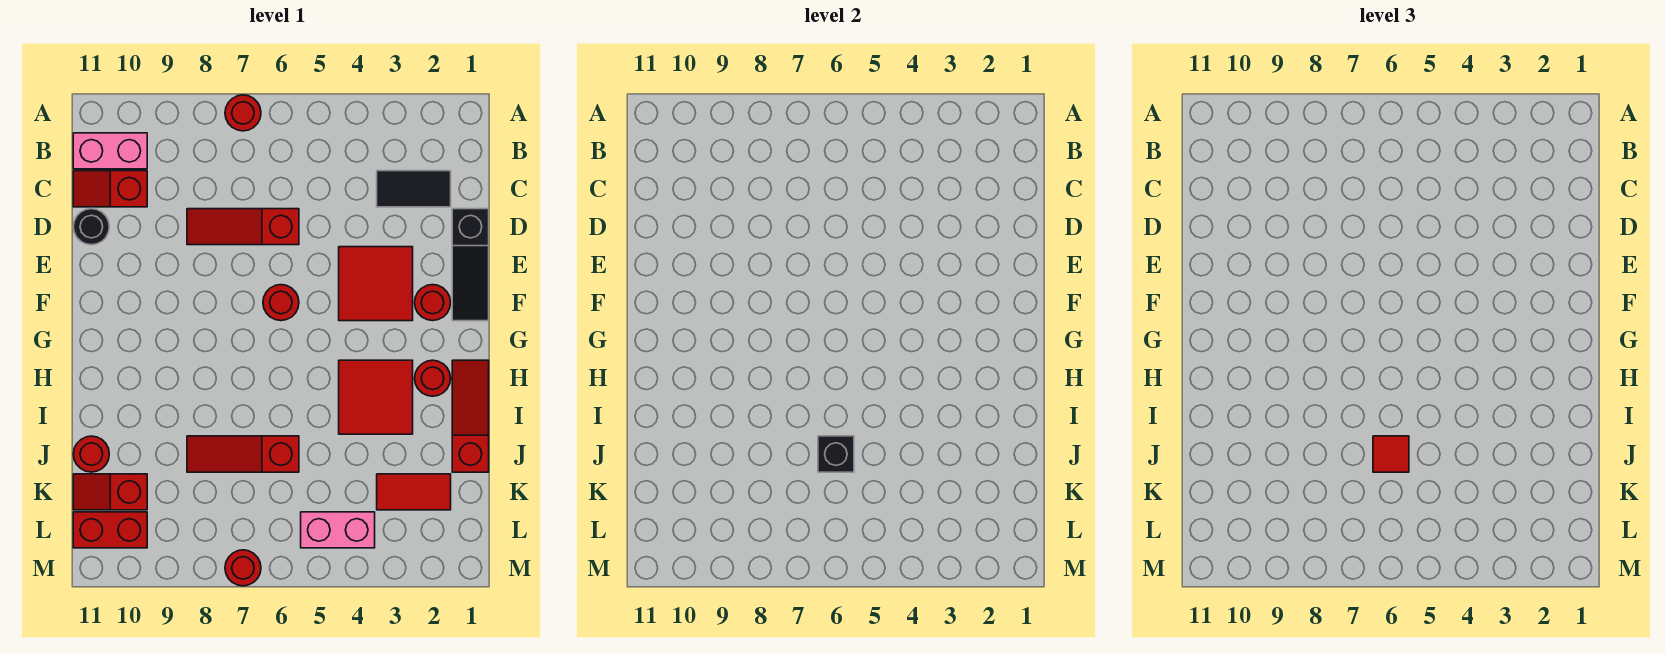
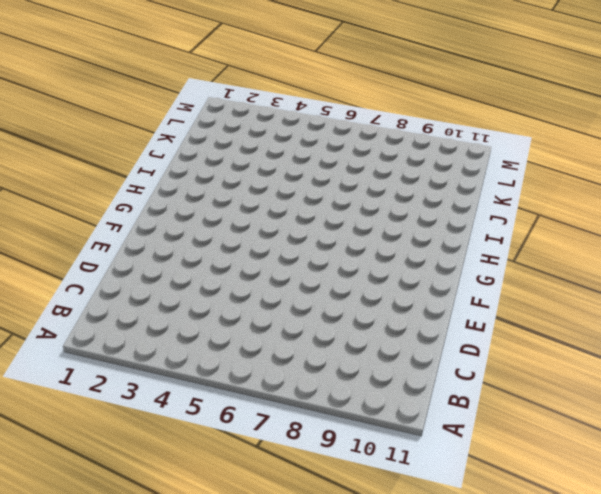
none -> red round brick A7 level 1
none -> pink brick B10:B11 level 1
none -> black tile C2:C3 level 1

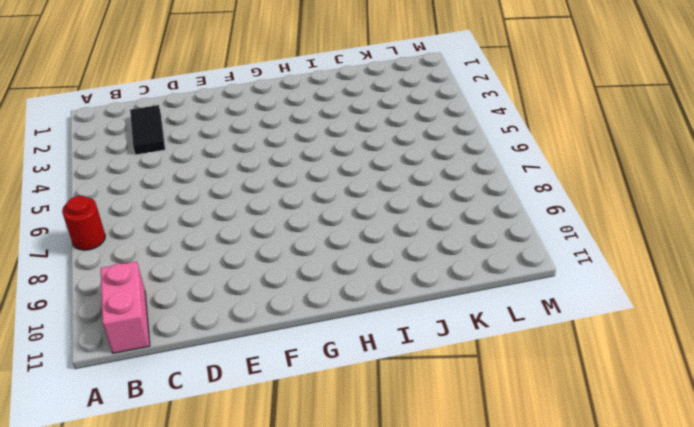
none -> red slope C10:C11 level 1 top 10
none -> black slope D1:F1 level 1 top D
none -> red slope D6:D8 level 1 top 6

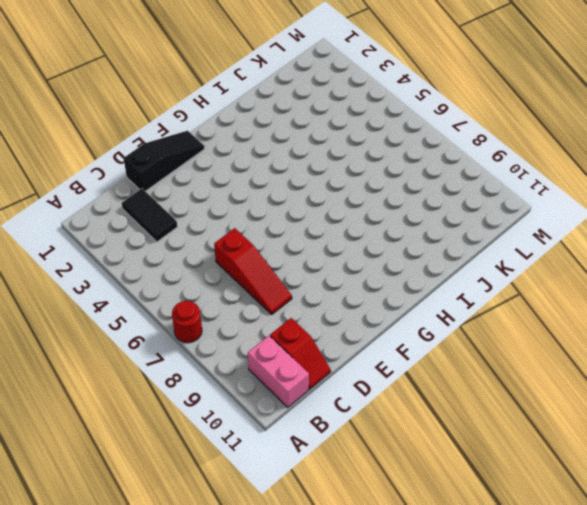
none -> black round brick D11 level 1
none -> red tile E3:F4 level 1
none -> red round brick F2 level 1

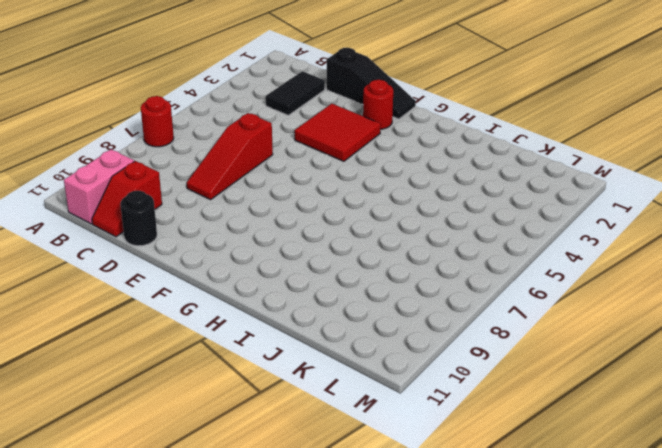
none -> red round brick F6 level 1
none -> red slope H1:J1 level 1 top J
none -> red round brick H2 level 1

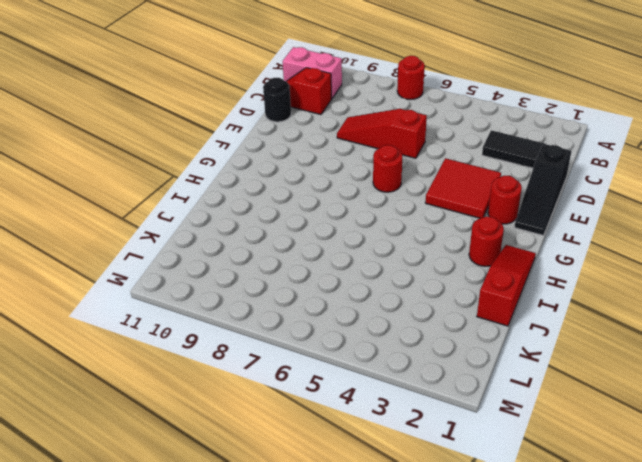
none -> red tile H3:I4 level 1
none -> red slope J6:J8 level 1 top 6
none -> red round brick J11 level 1

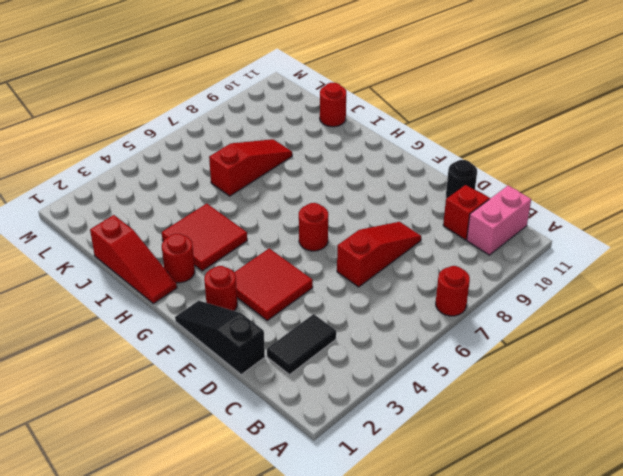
none -> red tile K2:K3 level 1
none -> red slope K10:K11 level 1 top 10
none -> pink brick L4:L5 level 1

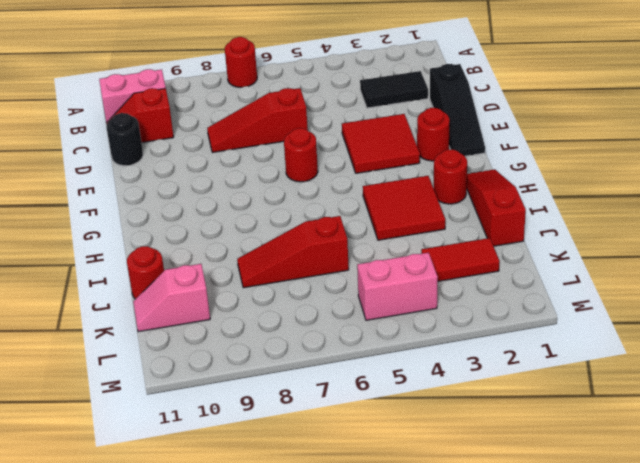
pink slope K10:K11 level 1 top 10 -> red slope K10:K11 level 1 top 10
none -> red brick L10:L11 level 1
none -> red round brick M7 level 1
none -> black brick J6 level 2

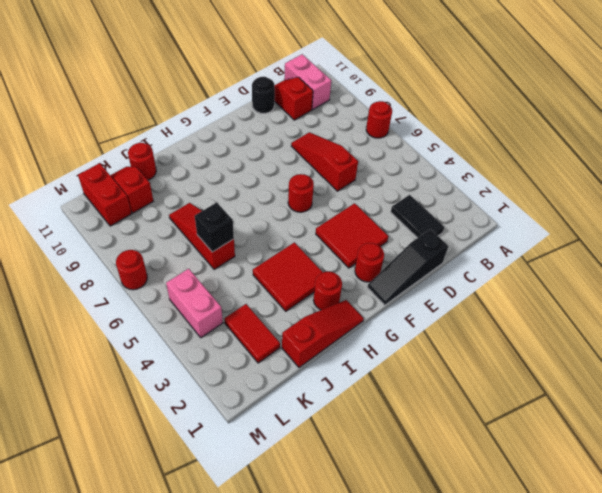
none -> red tile J6 level 3

